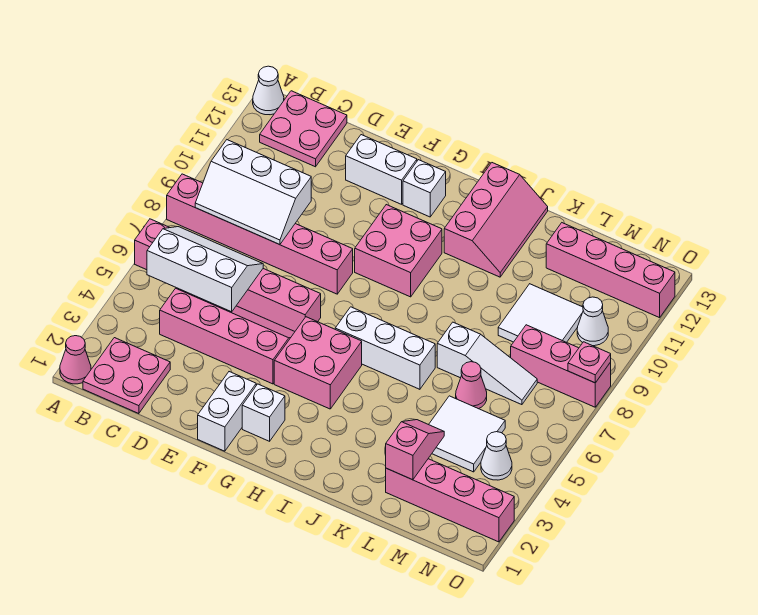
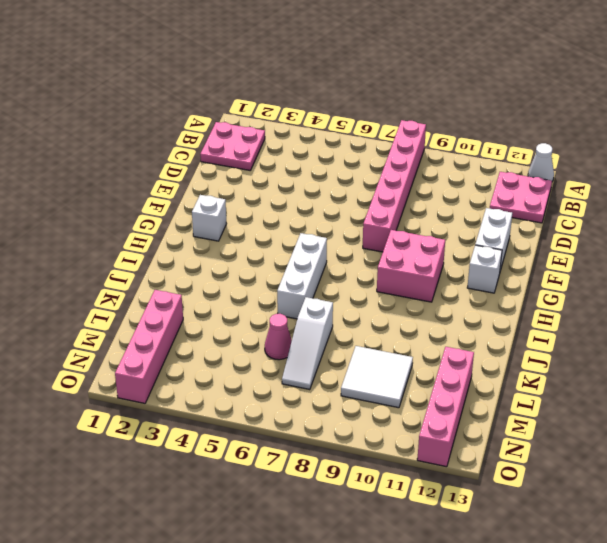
none -> pink cone A1 level 1
none -> pink brick A6:F6 level 1
none -> pink slope C4:F5 level 1 top 4

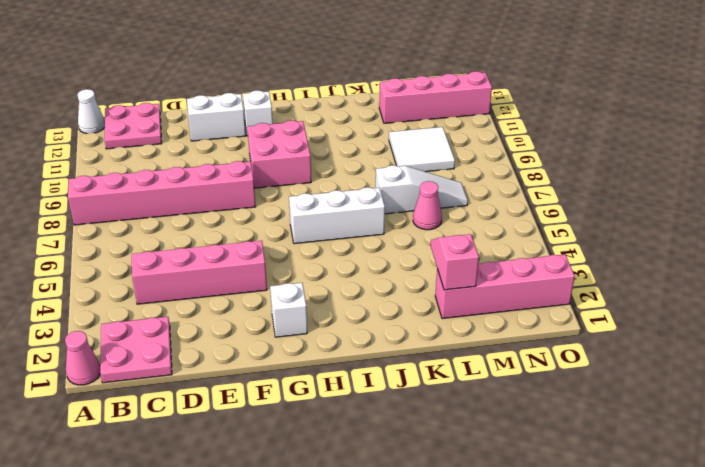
none -> pink brick A6:F6 level 1
none -> white brick F1:F2 level 1
none -> pink brick G4:H5 level 1

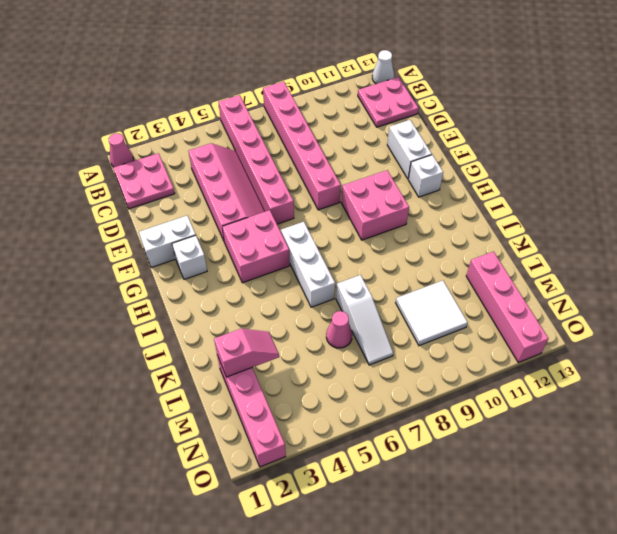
none -> pink slope I11:J13 level 1 top I
none -> white tile L4:M5 level 1
none -> pink brick M8:O8 level 1

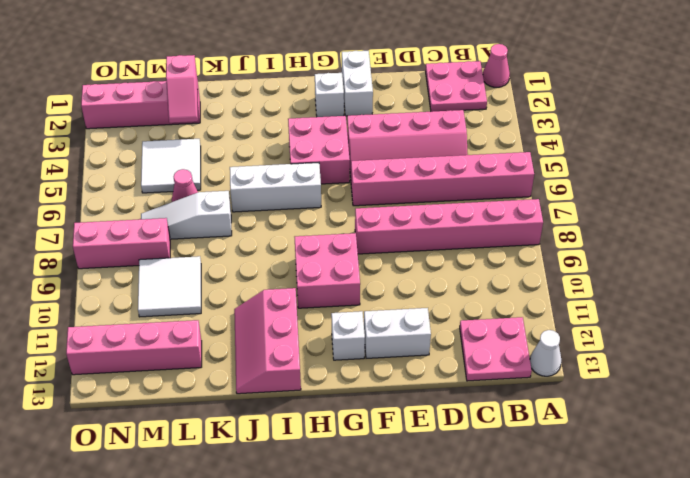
none -> white cone N4 level 1
none -> white cone N10 level 1
none -> white slope B5:D6 level 2 top 5

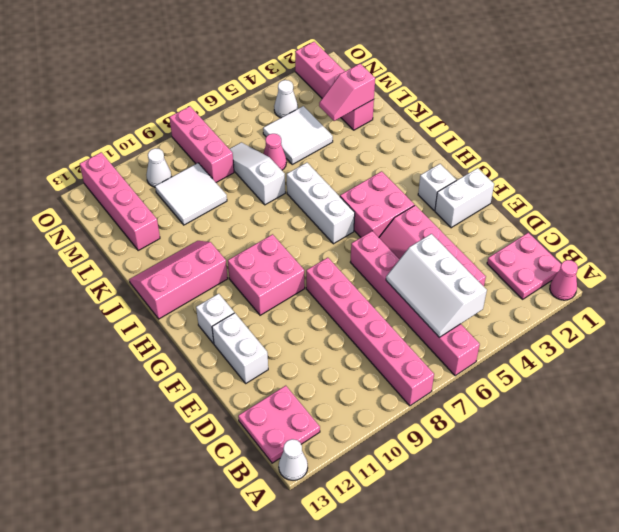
none -> white slope B8:D9 level 2 top 9
none -> pink plate O8 level 2

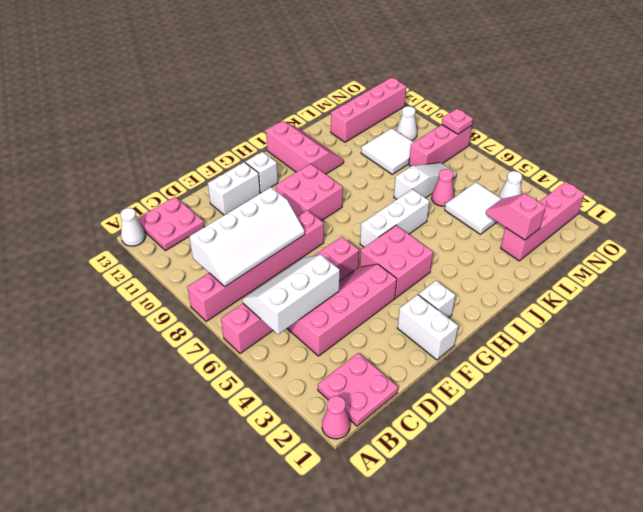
white slope B8:E9 level 2 top 9 -> white slope B8:D9 level 2 top 9

